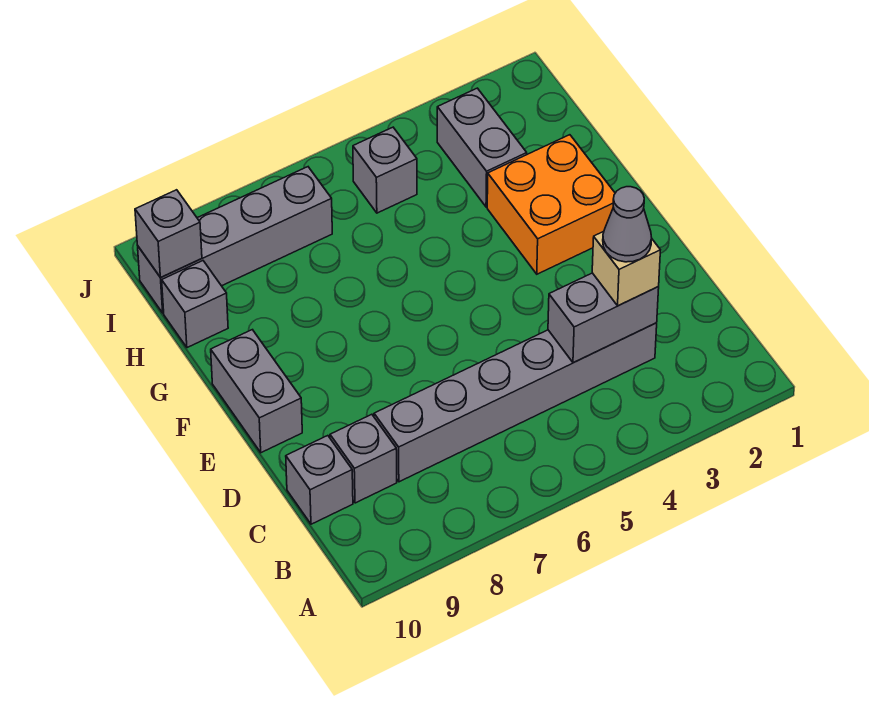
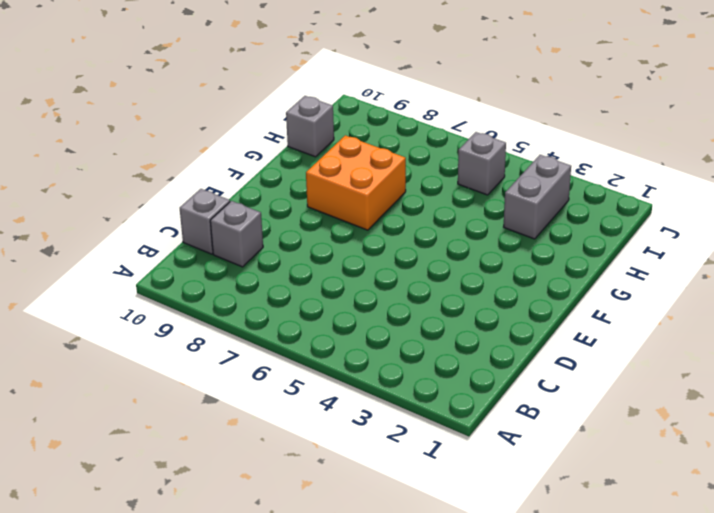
orange brick F7:G8 level 1 -> orange brick F2:G3 level 1
none -> grey brick C3:C8 level 1
none -> grey brick E10:F10 level 1
none -> grey brick I7:I10 level 1

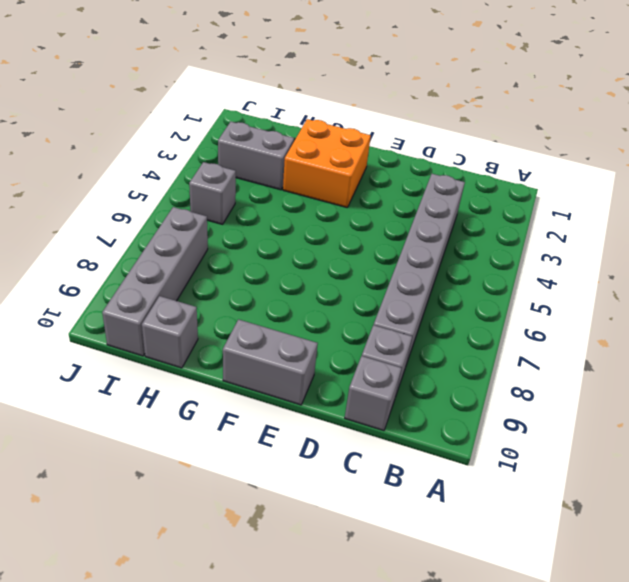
none -> grey brick C3:C4 level 2
none -> grey brick I10 level 2
none -> tan brick C3 level 3

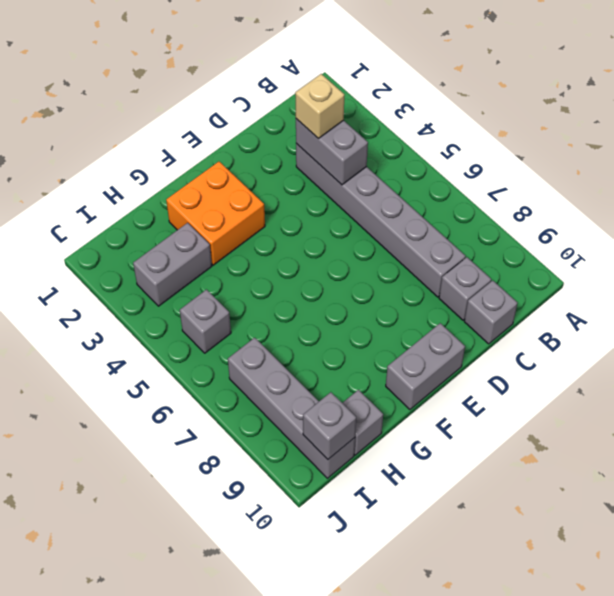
none -> grey cone C3 level 4

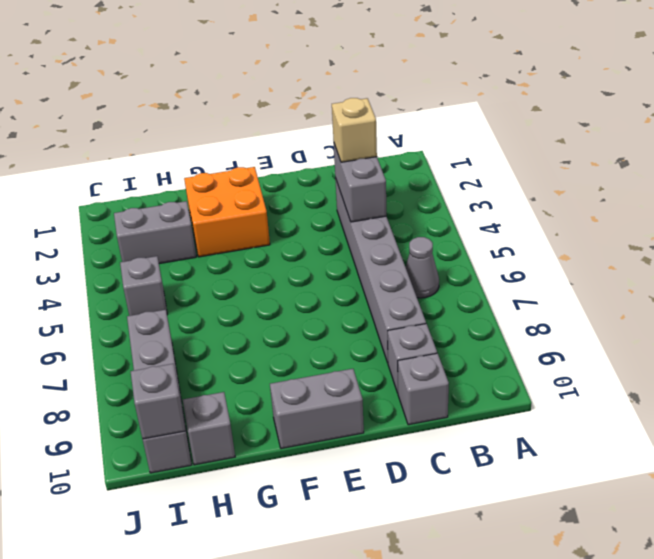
grey cone B6 level 1 -> grey cone C3 level 4

